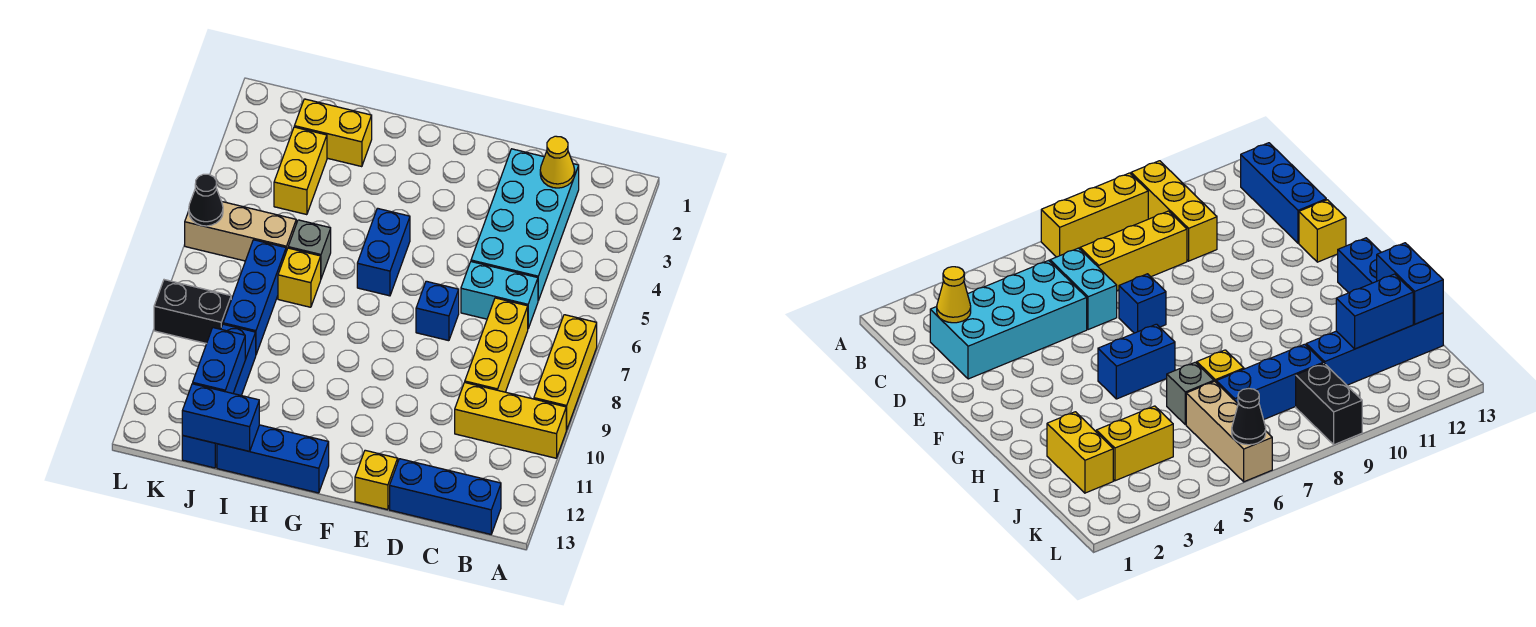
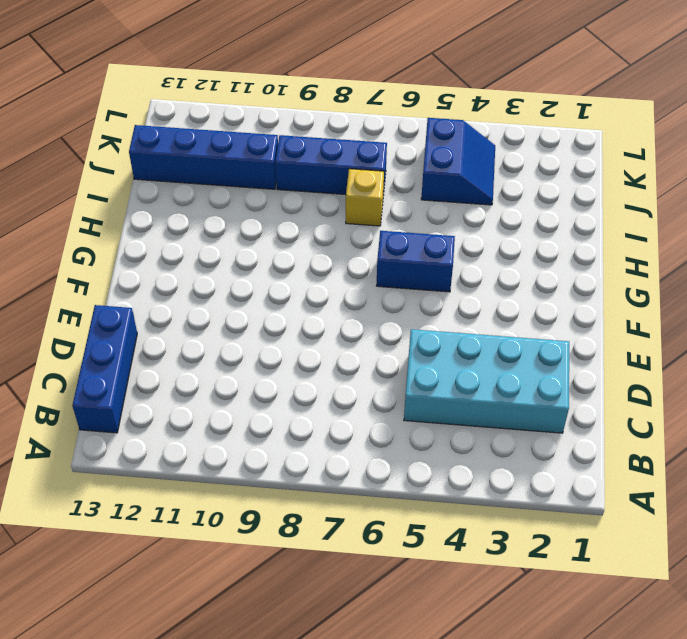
blue slope J4:K5 level 1 top 5 -> yellow brick J3:J4 level 1
none -> yellow brick A7:A9 level 1
none -> yellow brick A10:C10 level 1
none -> cyan brick C6:D6 level 1

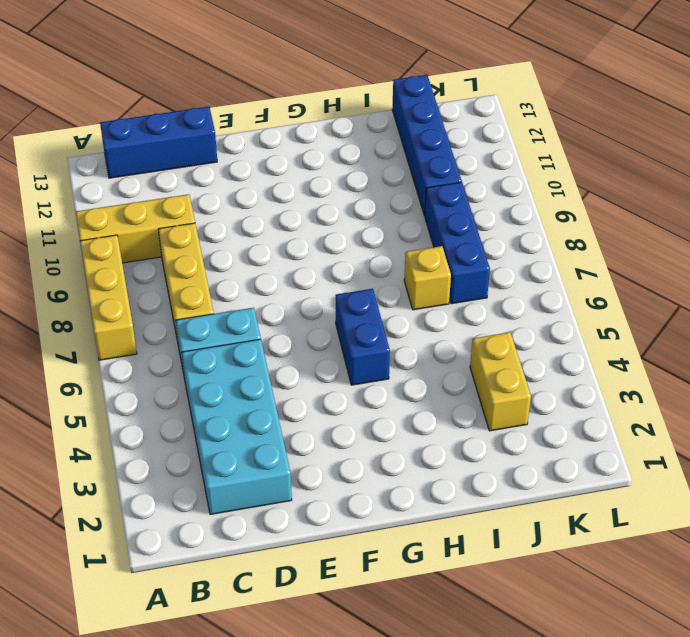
none -> blue brick E7 level 1
none -> yellow brick E13 level 1
none -> blue brick G13:I13 level 1

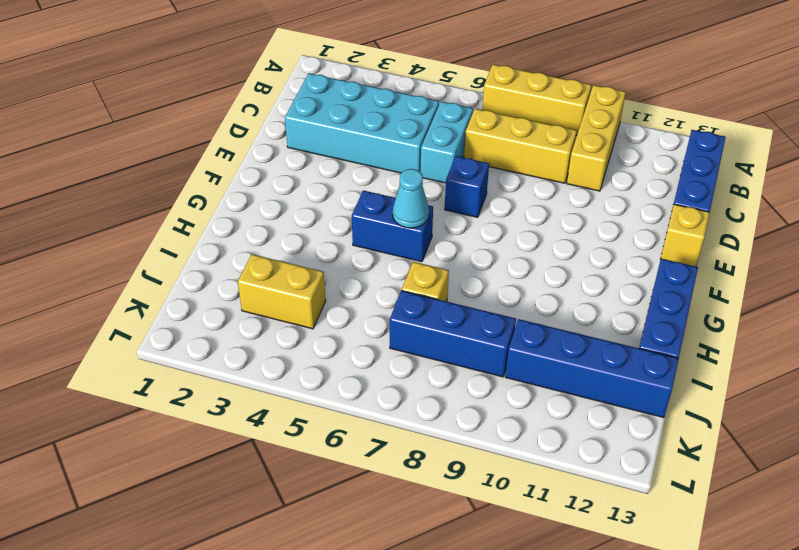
cyan cone G6 level 2 -> none
none -> yellow brick I2:J2 level 1
none -> grey brick I6 level 1
none -> tan brick J6:L6 level 1

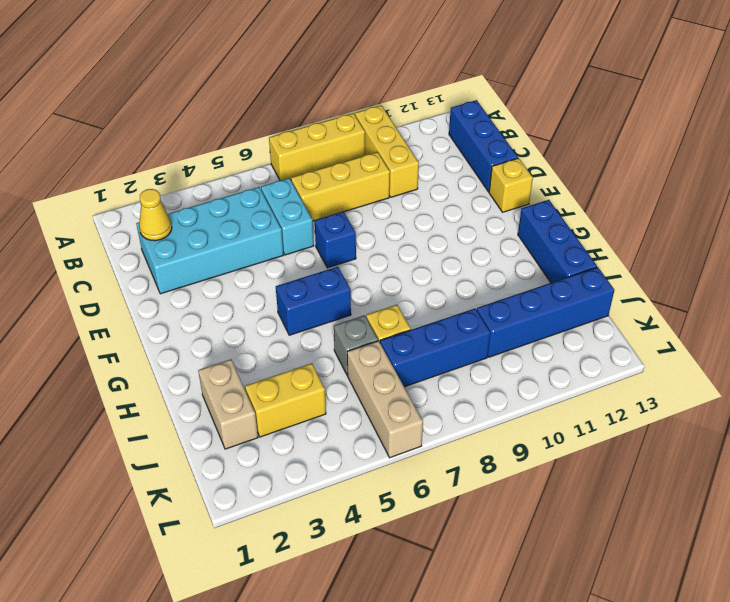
tan brick I2:J2 level 1 -> yellow brick I2:J2 level 1
none -> black brick K9:L9 level 1
none -> blue brick I13:J13 level 2
none -> blue brick J11:J12 level 2

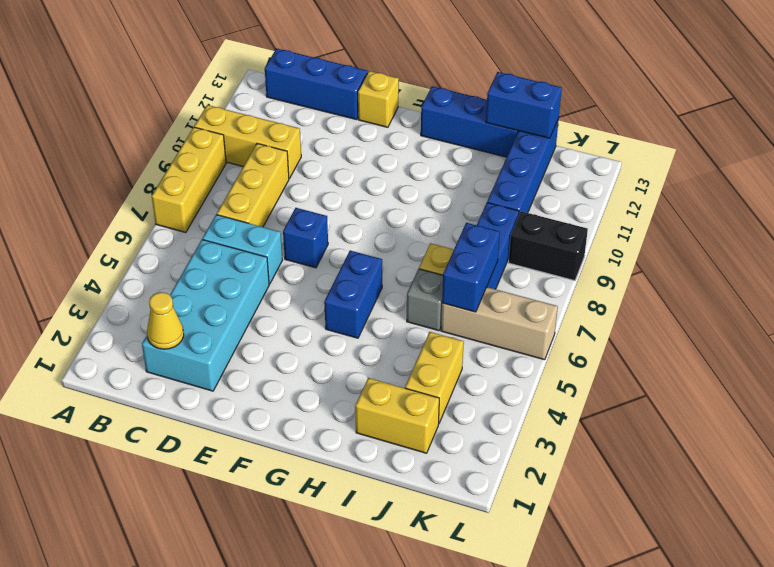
blue brick J6:J7 level 2 -> blue brick J11:J12 level 2
none -> black cone L6 level 2

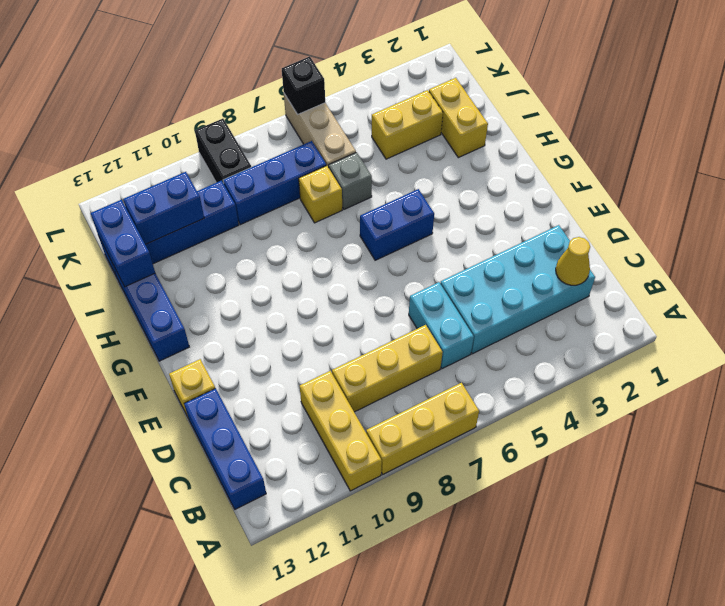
black brick L6 level 2 -> black cone L6 level 2
none -> blue brick E7 level 1

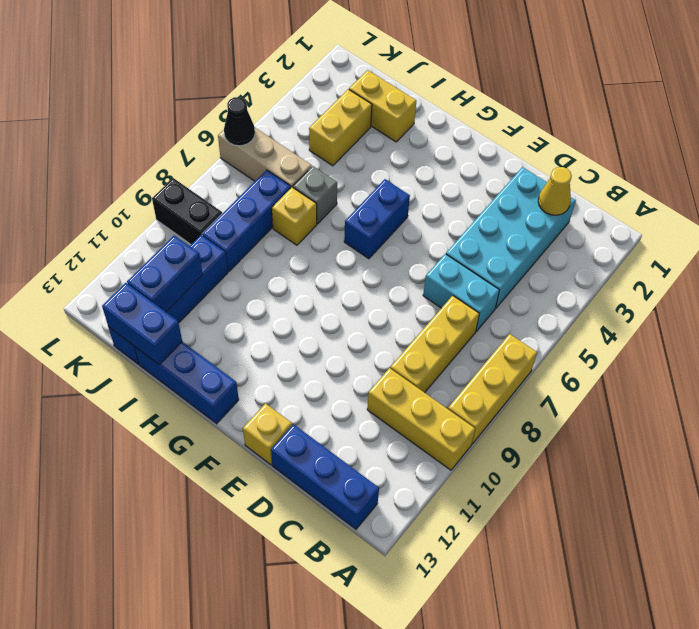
none -> blue brick E7 level 1

